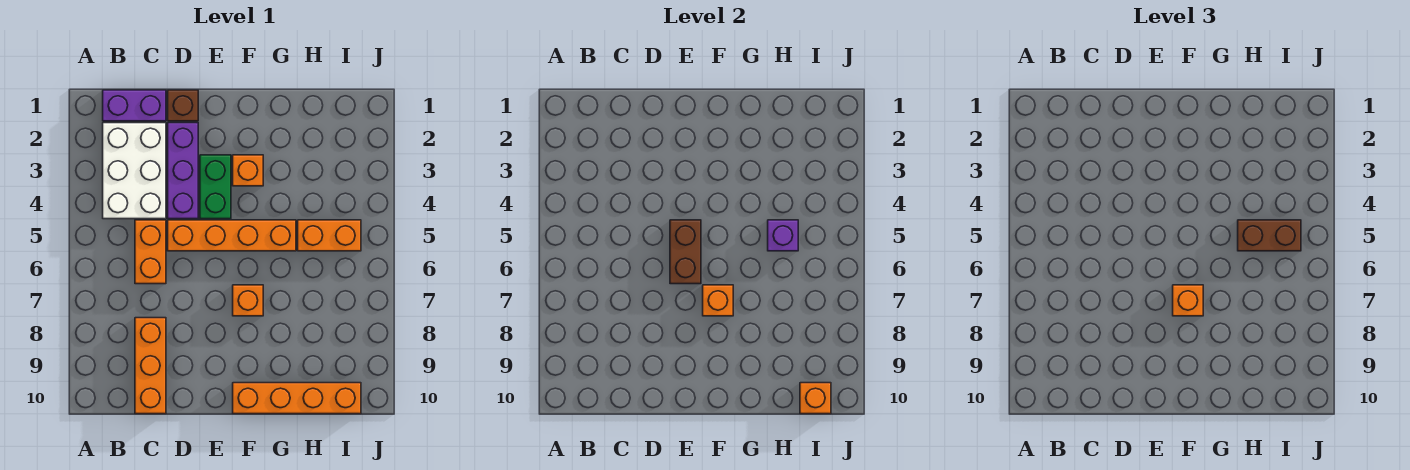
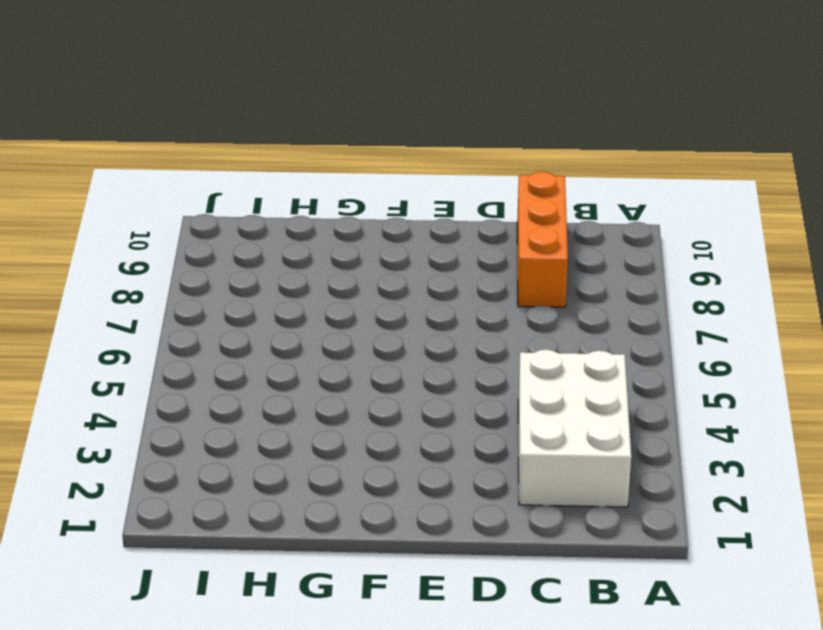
none -> purple brick B1:C1 level 1
none -> orange brick C5:C6 level 1
none -> brown brick D1 level 1

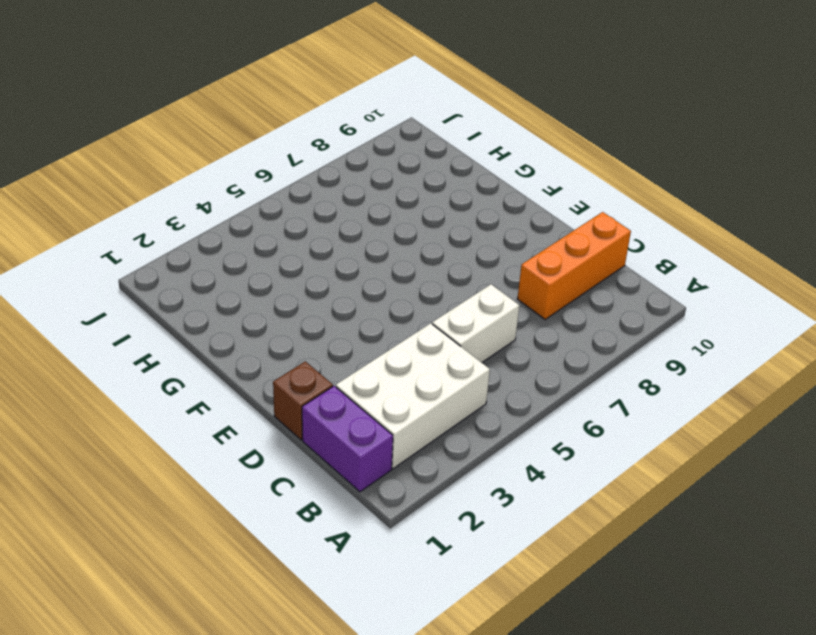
white brick C5:C6 level 1 -> orange brick C5:C6 level 1
none -> purple brick D2:D4 level 1
none -> orange brick D5:G5 level 1
none -> green brick E3:E4 level 1

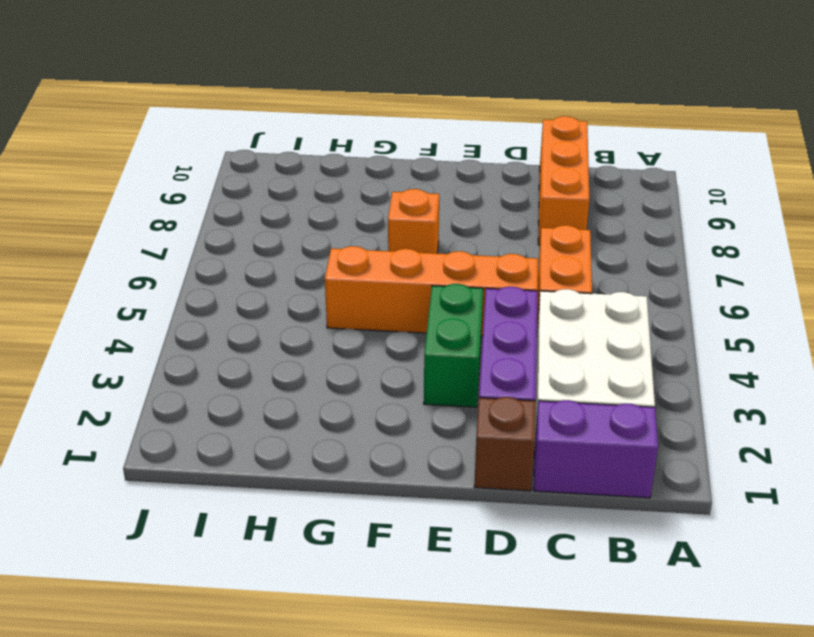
none -> orange brick F3 level 1
none -> orange brick F10:I10 level 1
none -> orange brick H5:I5 level 1

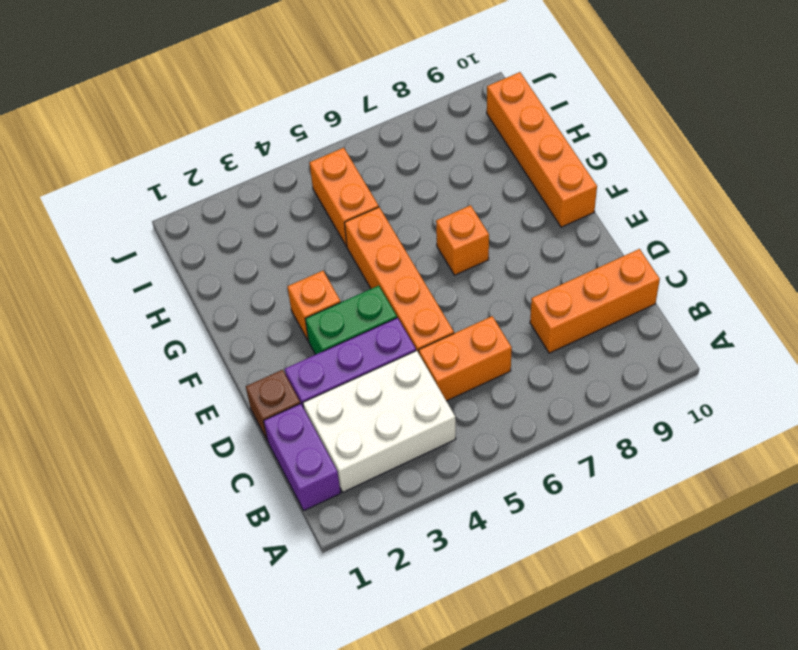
none -> brown brick E5:E6 level 2
none -> orange brick F7 level 2
none -> purple brick H5 level 2

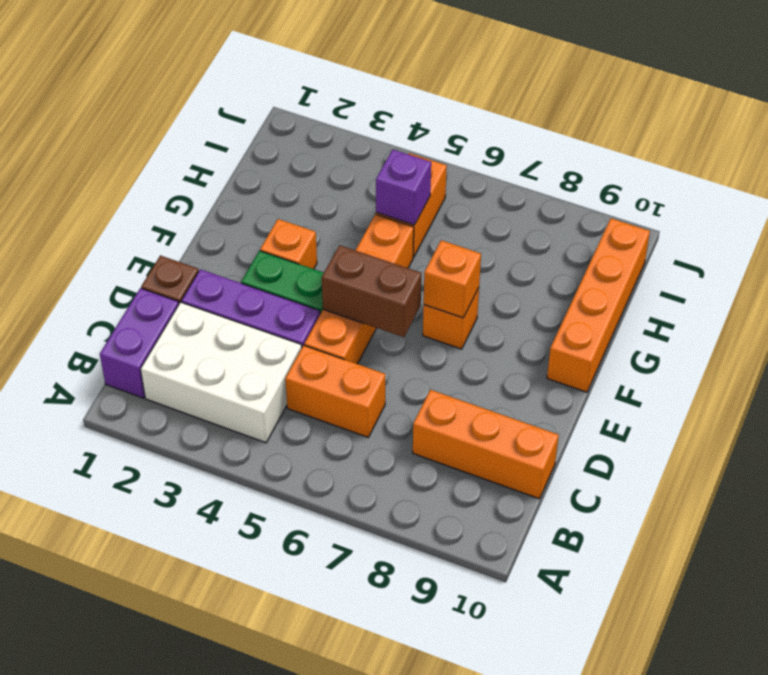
none -> orange brick I10 level 2
none -> orange brick F7 level 3
none -> brown brick H5:I5 level 3

